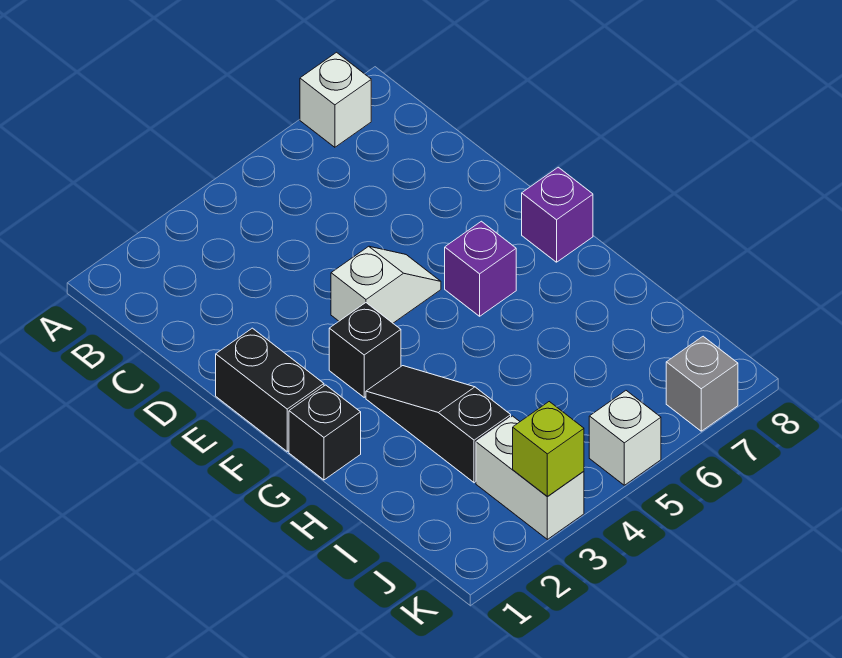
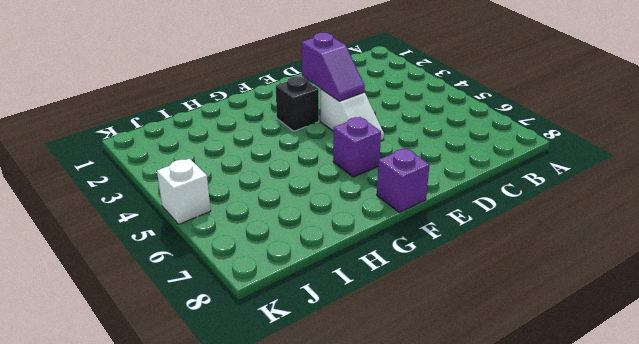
purple slope E3:E4 level 2 top 3 -> none
none -> white brick A7 level 1
none -> black brick E1:F1 level 1
none -> black brick G1 level 1

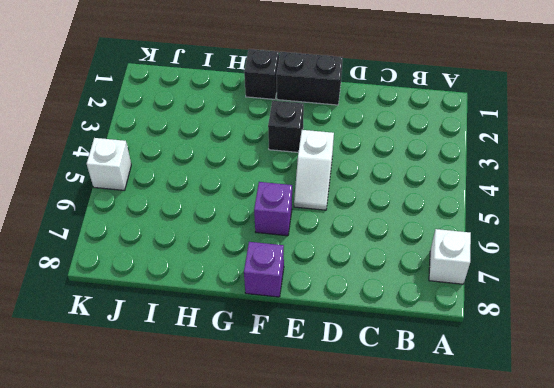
none -> black slope G3:I3 level 1 top I
none -> white brick J3:K3 level 1
none -> grey brick K7 level 1

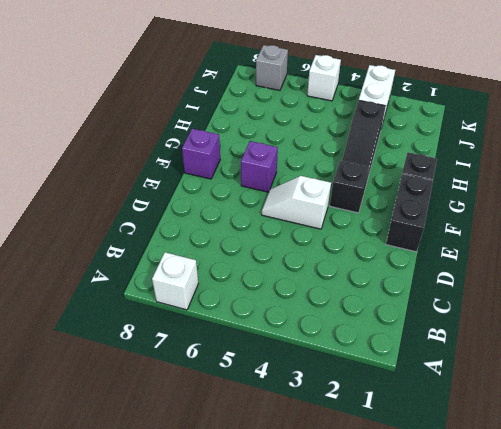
none -> lime brick K3 level 2

